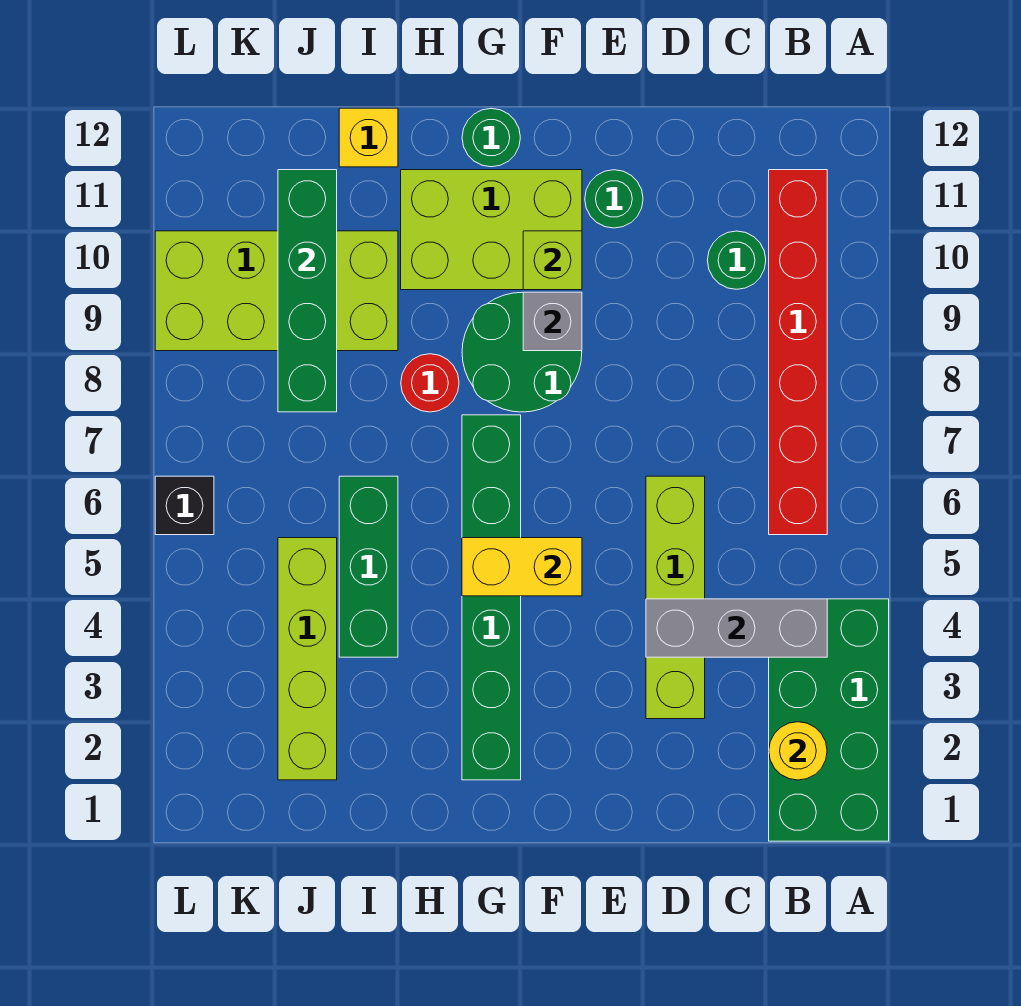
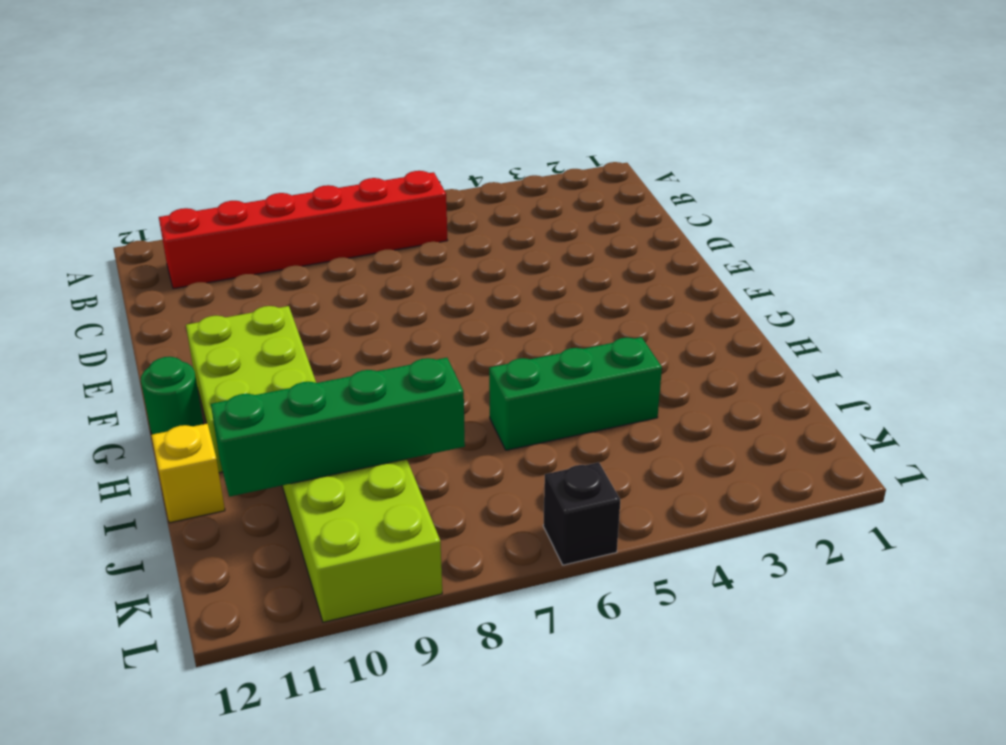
none -> green brick A1:B4 level 1
none -> green round brick C10 level 1
none -> lime brick D3:D6 level 1

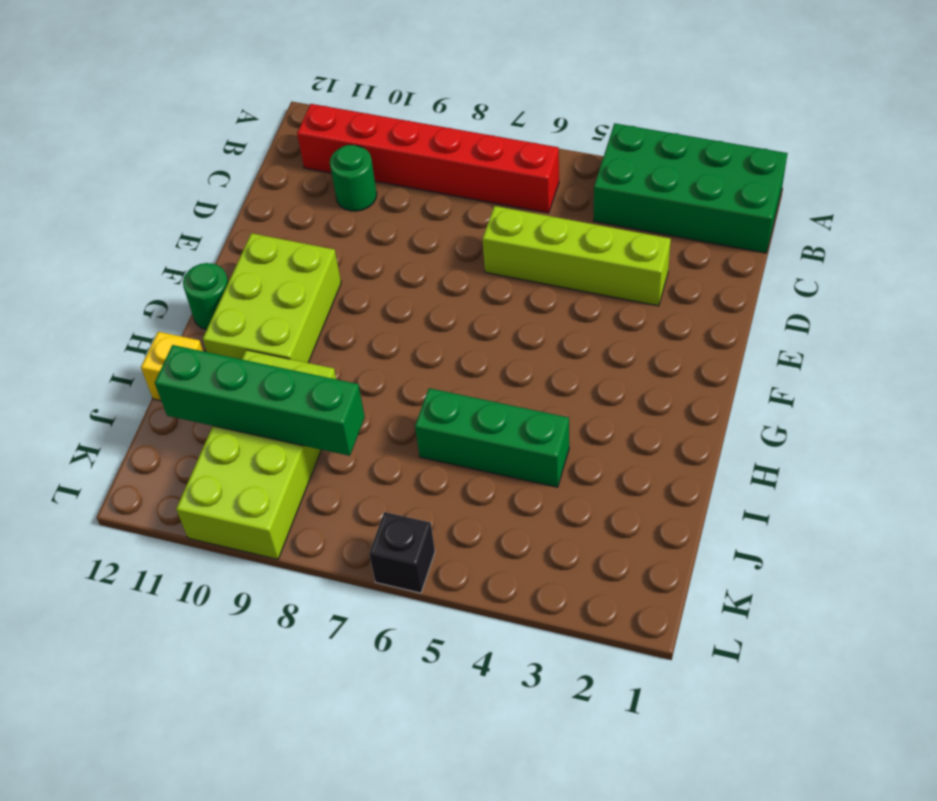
none -> green round brick E11 level 1
none -> green round brick F8:G9 level 1
none -> green brick G2:G7 level 1

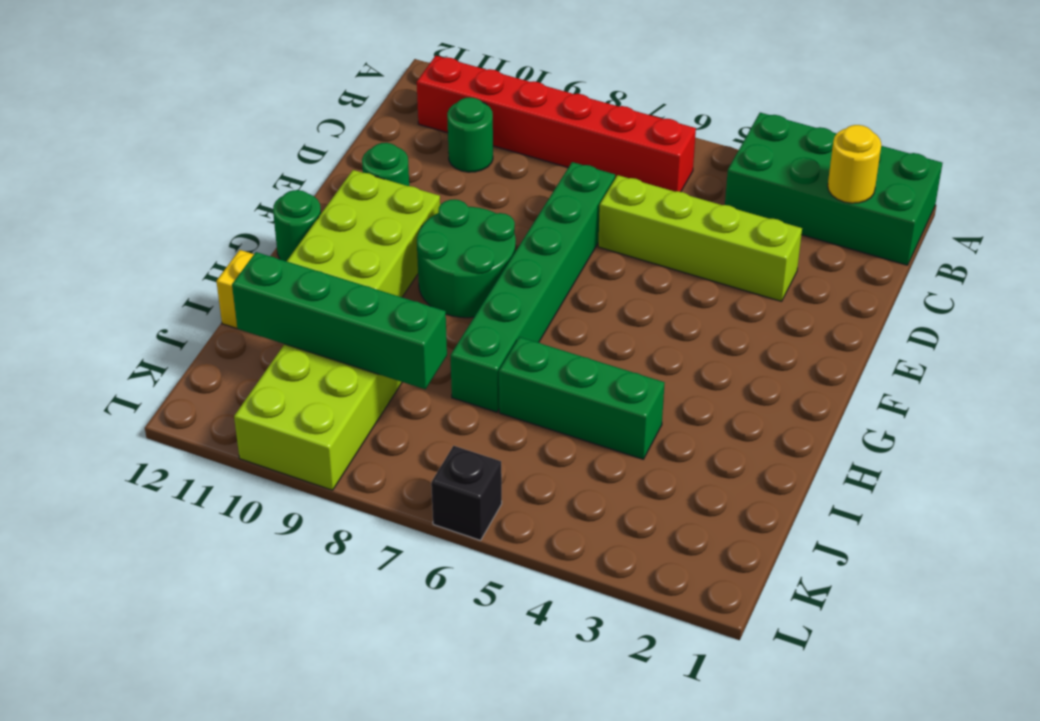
green brick D7:I7 level 1 -> green brick G2:G7 level 1
none -> red round brick H8 level 1
none -> lime brick J2:J5 level 1
none -> grey brick B4:D4 level 2

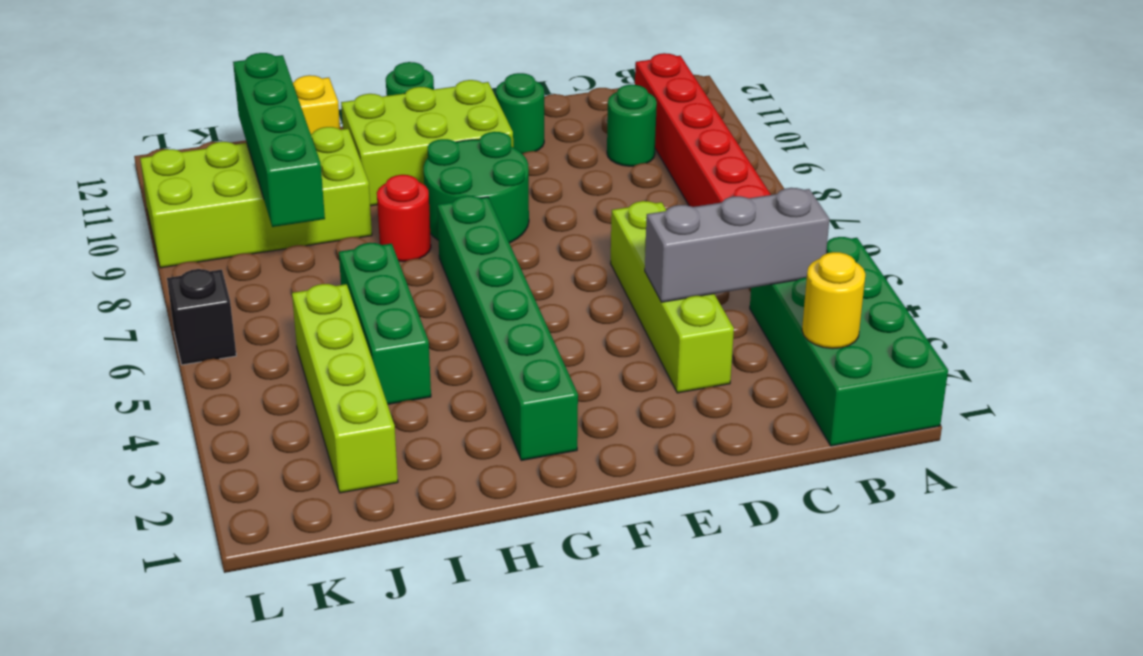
none -> yellow brick F5:G5 level 2
none -> grey brick F9 level 2
none -> lime brick F10 level 2

